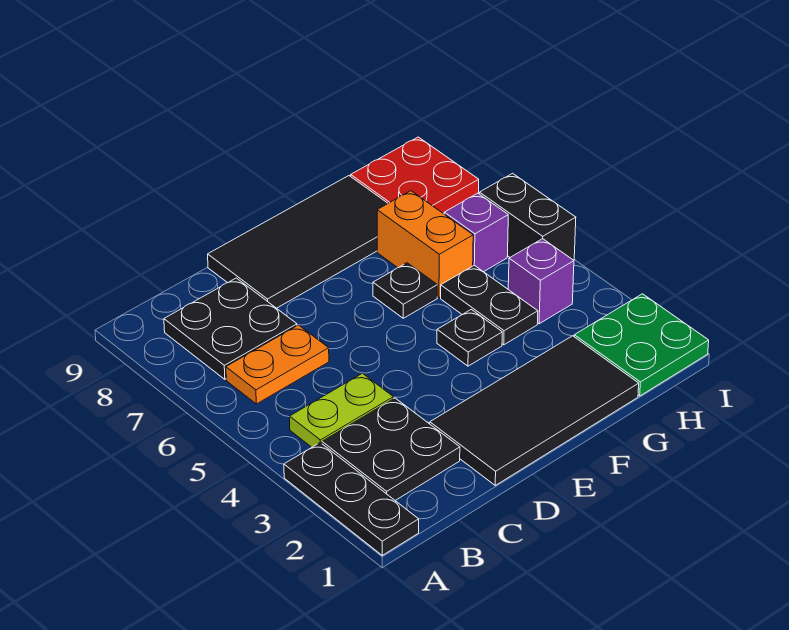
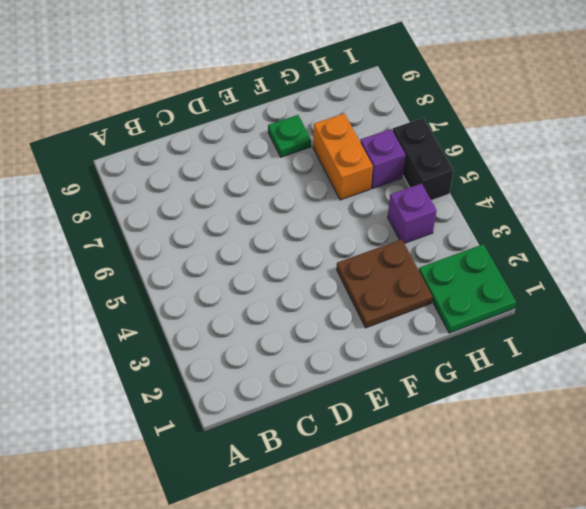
brown plate F2:G3 level 1 -> black tile D1:G2 level 1
green plate F8 level 1 -> black tile D8:G9 level 1
none -> black plate A1:A3 level 1
none -> black plate B2:C3 level 1
none -> lime plate B4:C4 level 1

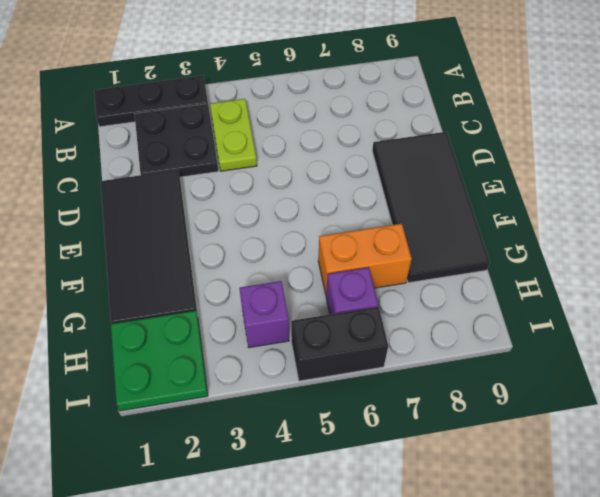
none -> orange plate B6:C6 level 1
none -> black plate B7:C8 level 1
none -> black plate F4 level 1

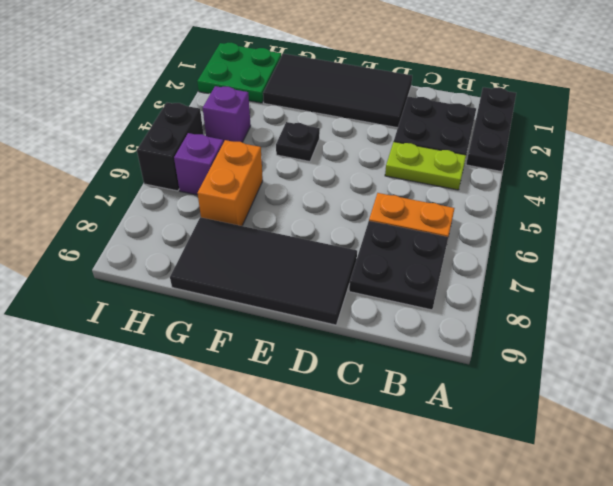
none -> black plate F6 level 1
none -> black plate G4:G5 level 1
none -> red plate H8:I9 level 1

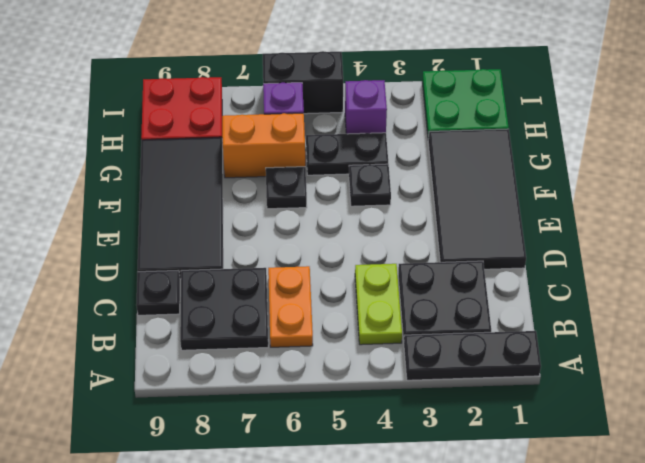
black plate C9 level 1 -> none

